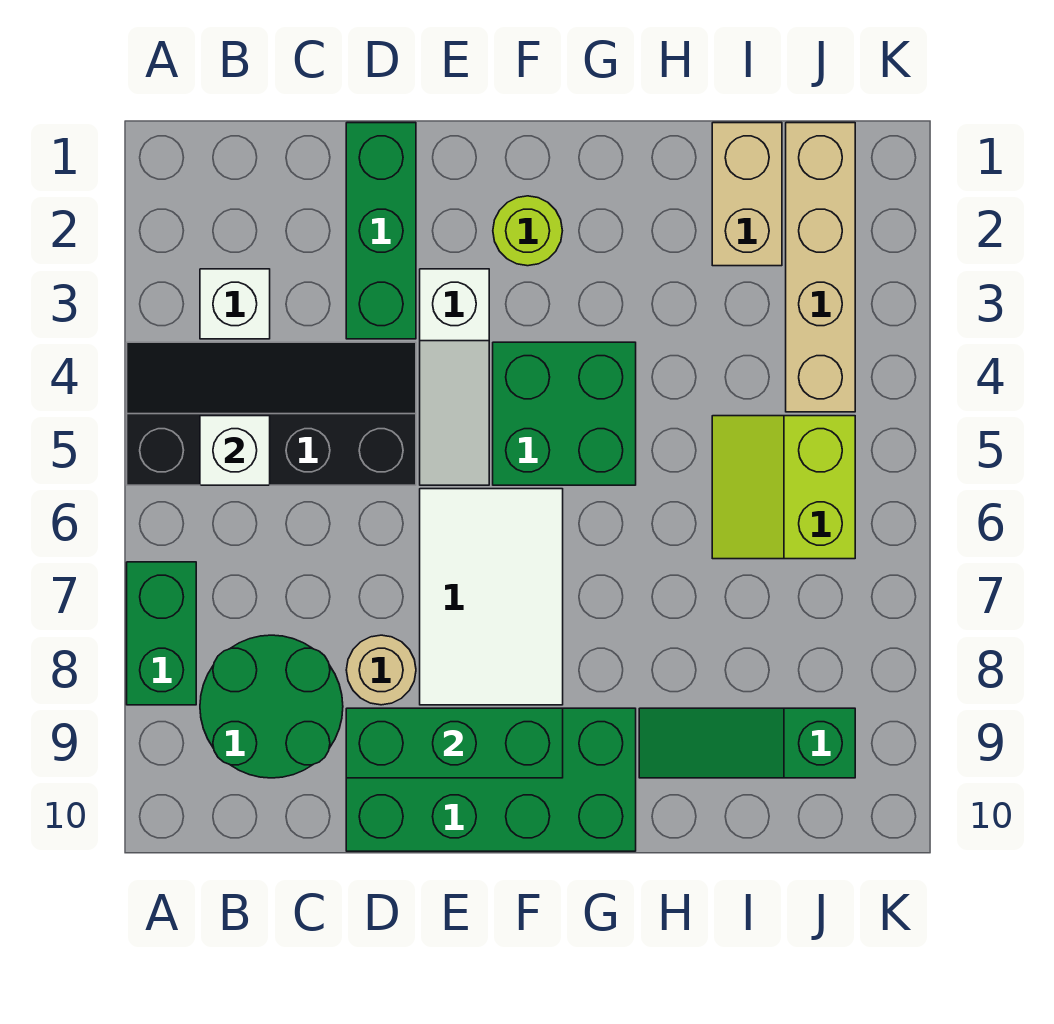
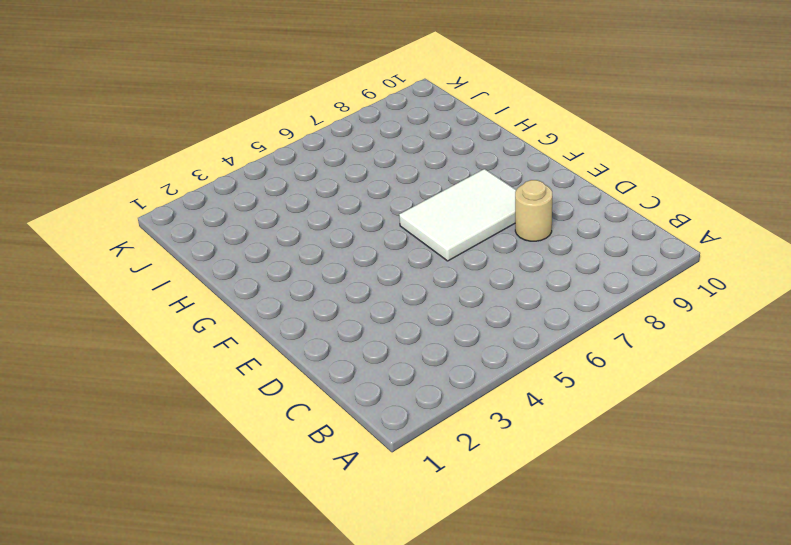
none -> black slope A4:D5 level 1 top 5
none -> green brick A7:A8 level 1
none -> white brick B3 level 1

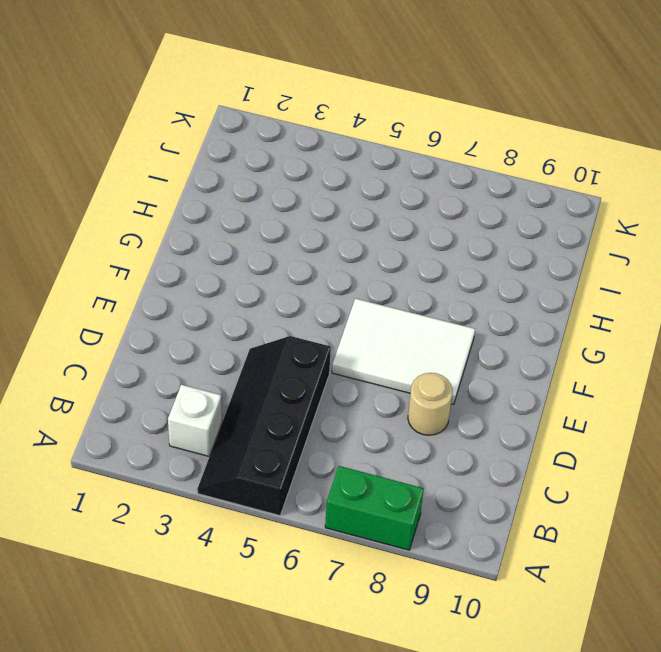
none -> green round brick B8:C9 level 1
none -> green brick D1:D3 level 1
none -> green brick D9:G10 level 1

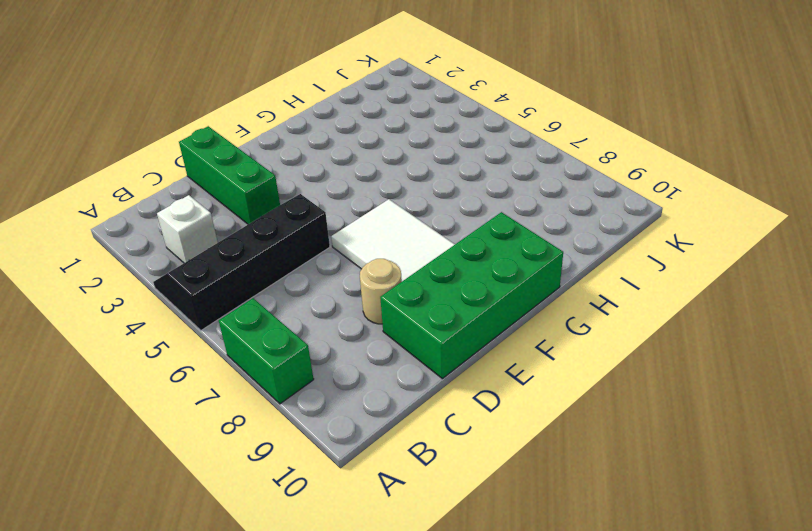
none -> green round brick B8:C9 level 1
none -> white slope E3:E5 level 1 top 3
none -> lime round brick F2 level 1

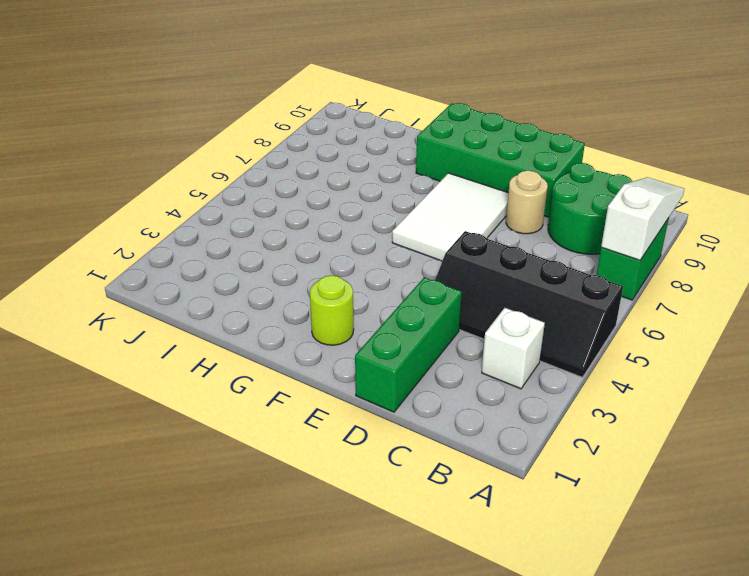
white slope A7:A9 level 2 top 7 -> white slope E3:E5 level 1 top 3
none -> green brick F4:G5 level 1
none -> green slope H9:J9 level 1 top J
none -> tan brick I1:I2 level 1

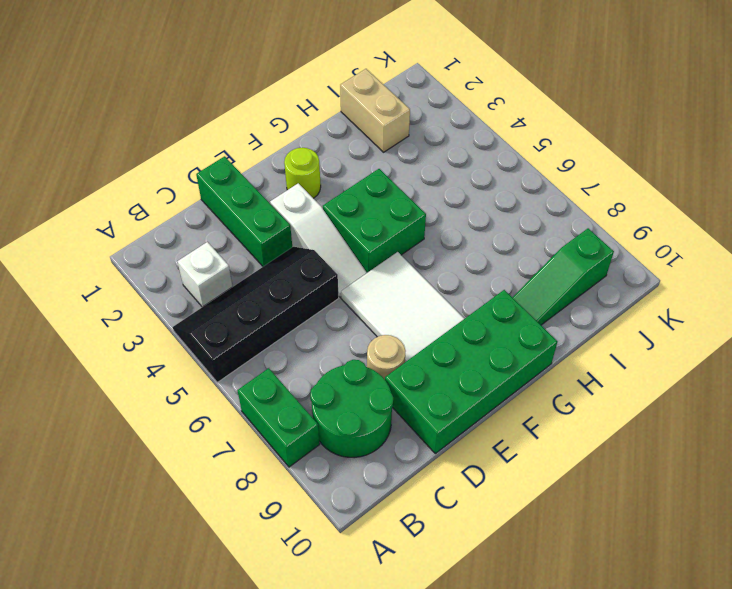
none -> lime slope I5:J6 level 1 top J
none -> tan brick J1:J4 level 1
none -> white brick B5 level 2

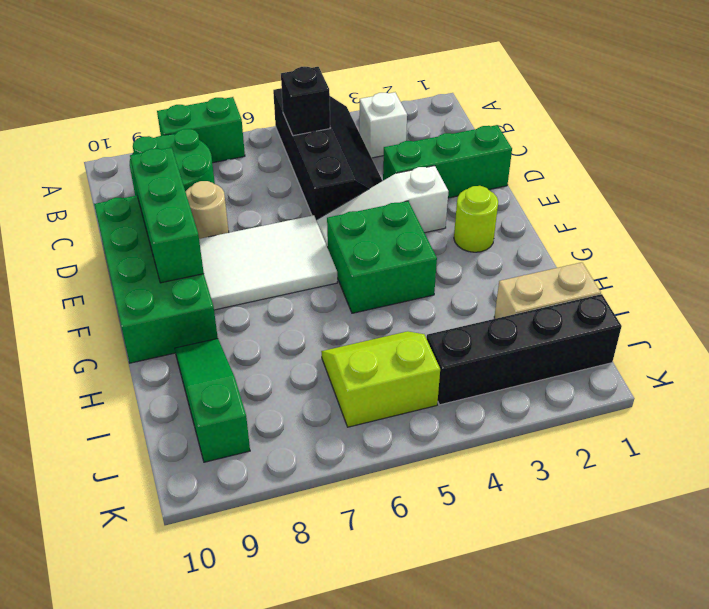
black brick B5 level 2 -> white brick B5 level 2
black brick J1:J4 level 1 -> tan brick J1:J4 level 1

